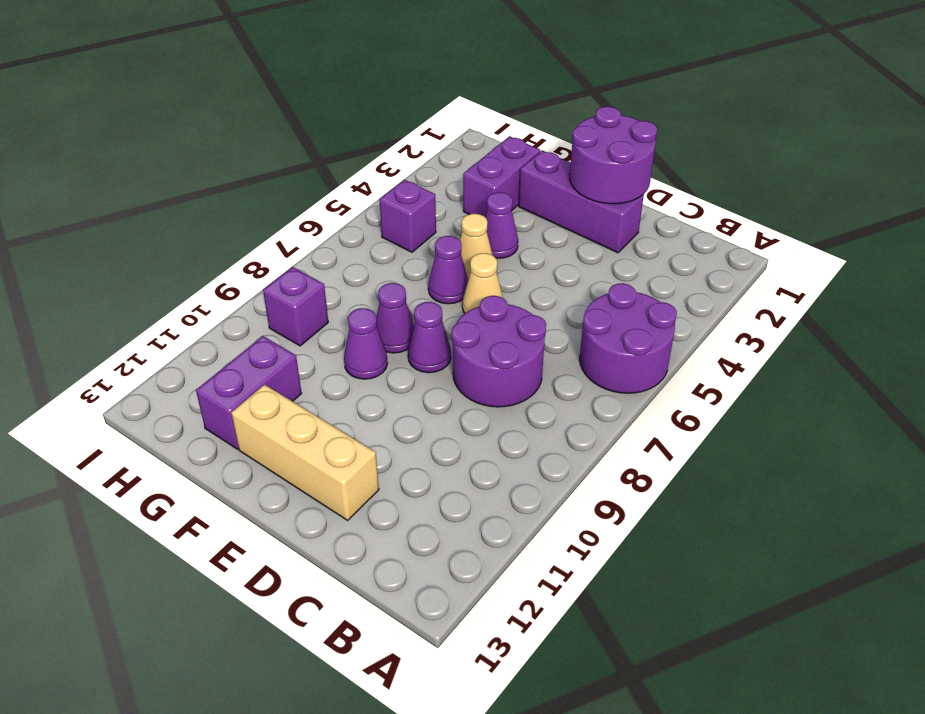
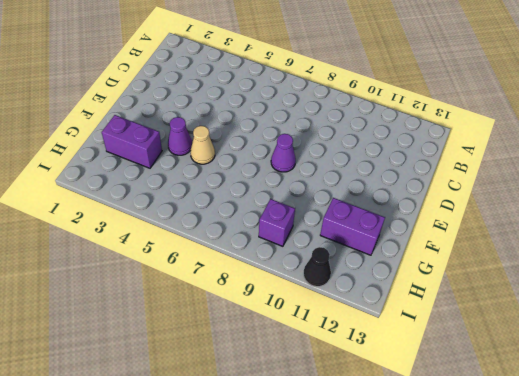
black cone I11 level 1 -> none
none -> purple round brick A5:B6 level 1
none -> purple round brick C7:D8 level 1
none -> purple brick D2:F2 level 1

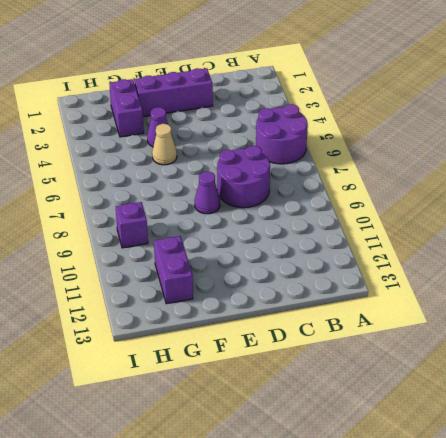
none -> tan brick D12:F12 level 1
none -> tan cone E6 level 1
none -> purple cone F6 level 1

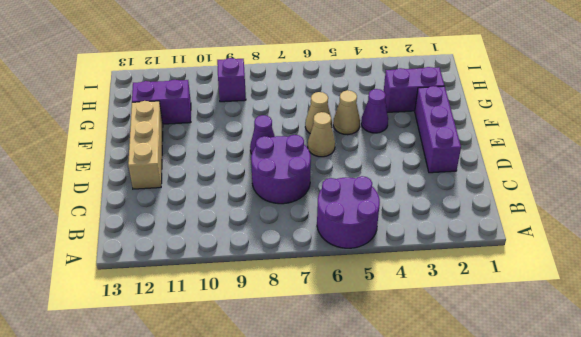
tan cone F6 level 1 -> purple cone F6 level 1
none -> purple cone F8 level 1
none -> purple cone F9 level 1
none -> purple brick H5 level 1

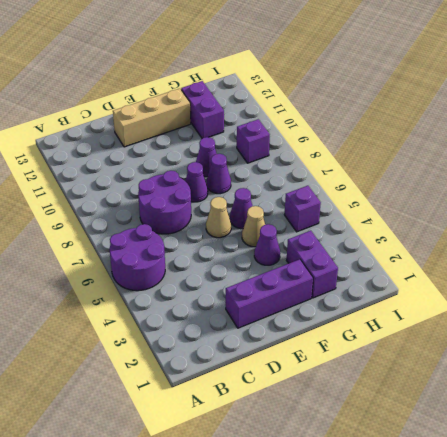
none -> purple round brick D1:E2 level 2

